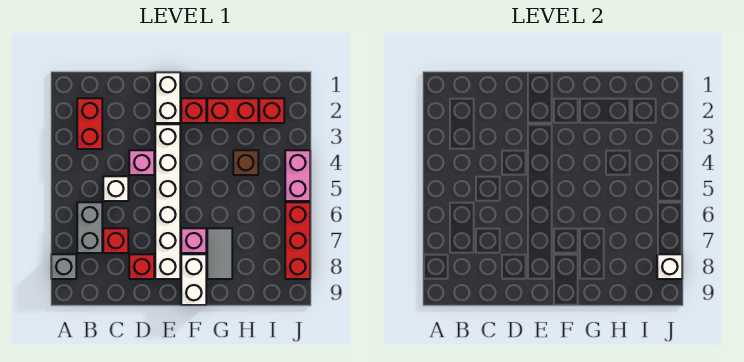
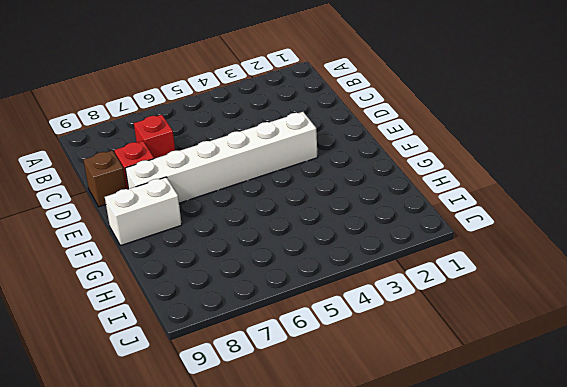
brown brick D9 level 1 -> brown brick H4 level 1
none -> grey brick A8 level 1
none -> red brick B2:B3 level 1
none -> grey brick B6:B7 level 1

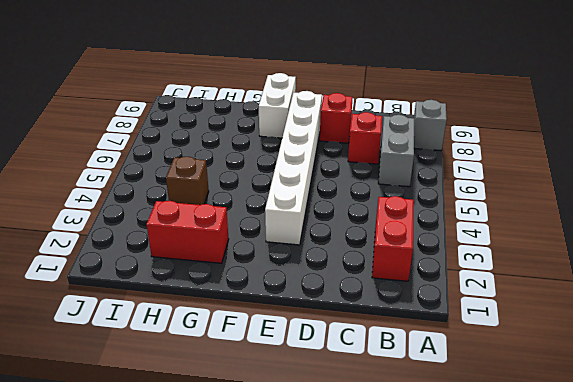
none -> white brick C5 level 1
none -> pink brick D4 level 1
none -> white brick E1:E2 level 1

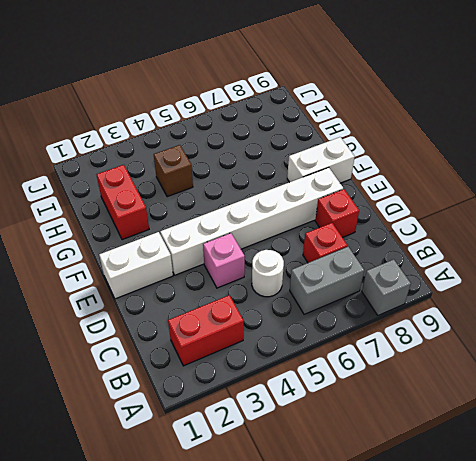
white round brick C5 level 1 -> white brick C5 level 1
none -> red brick F2 level 1
none -> pink brick F7 level 1
none -> grey tile G7:G8 level 1

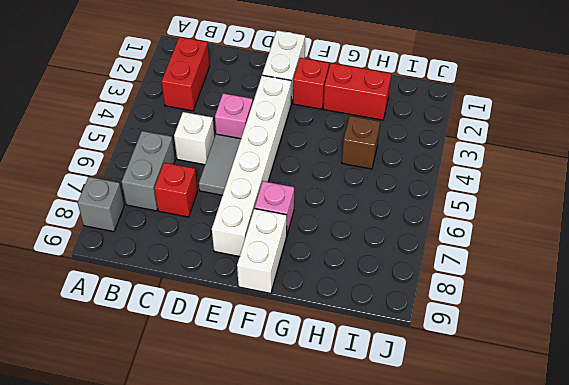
grey tile D5:D6 level 1 -> grey tile G7:G8 level 1
none -> red brick D8 level 1
none -> red brick I2 level 1
none -> pink brick J4:J5 level 1

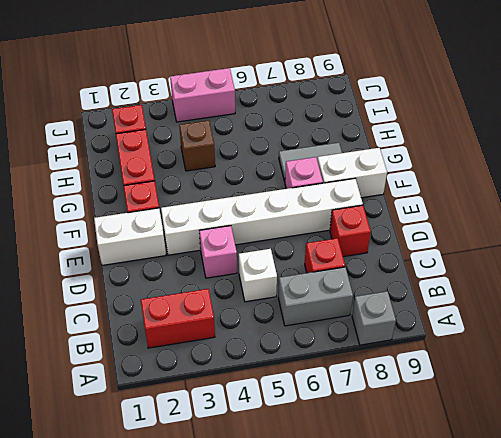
none -> red brick J6:J8 level 1
none -> white brick J8 level 2

